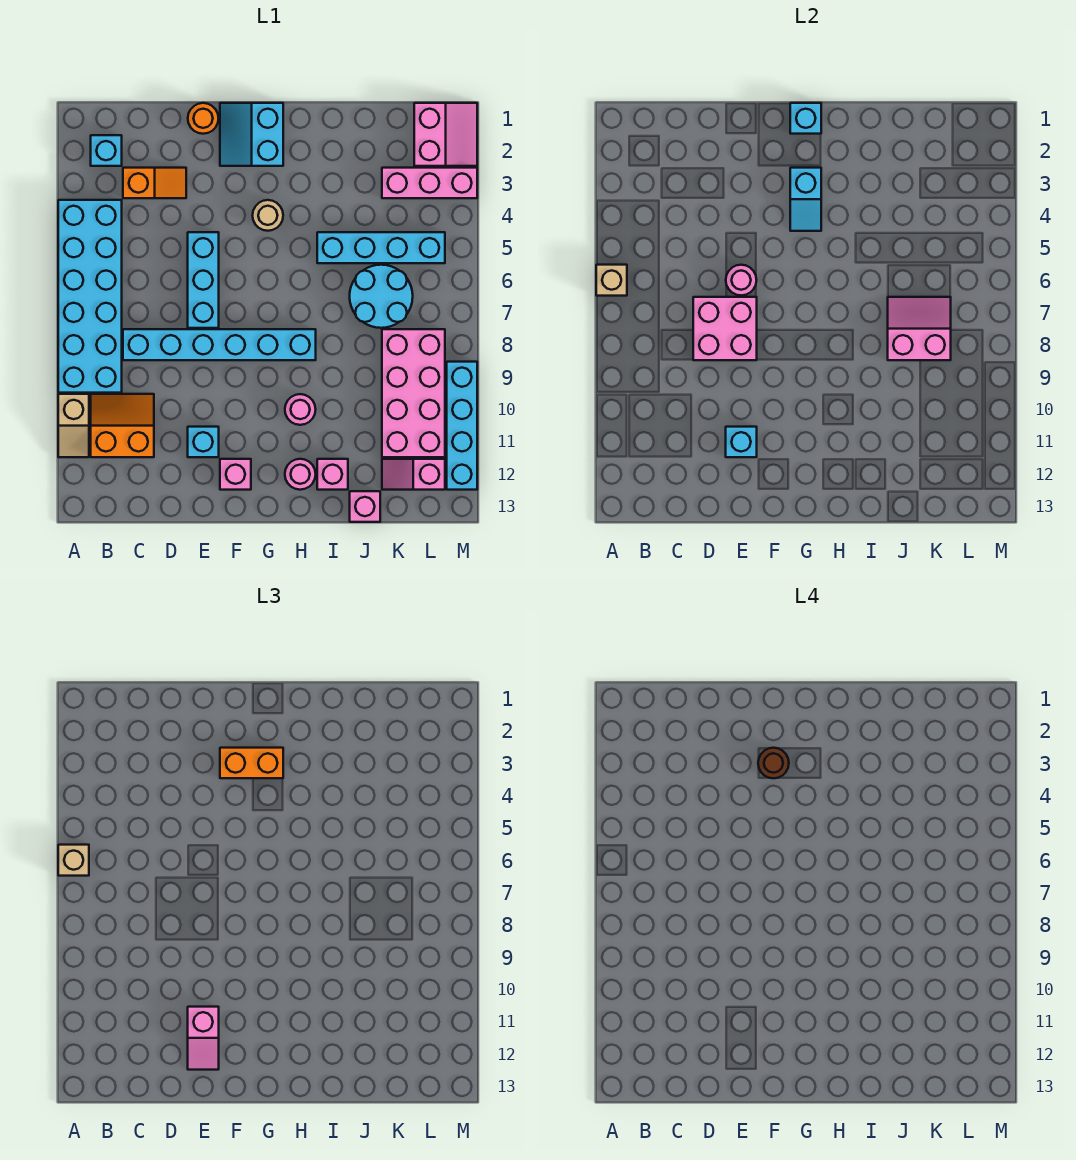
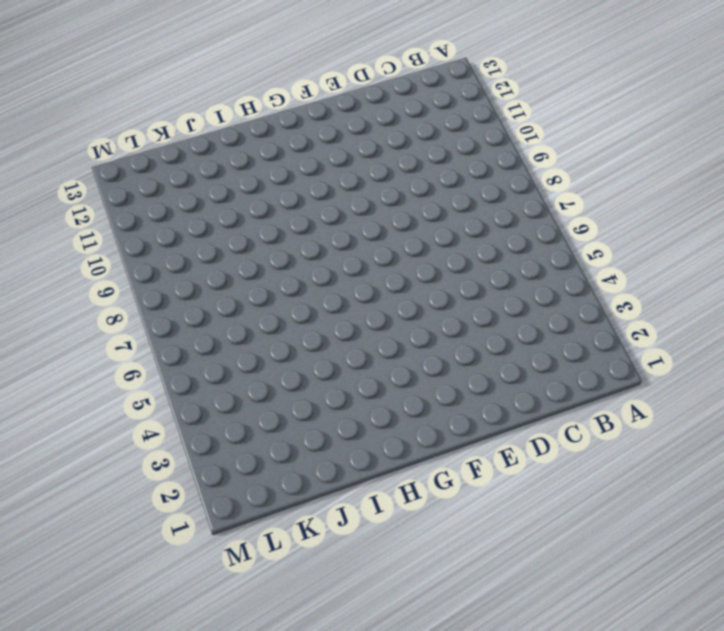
none -> cyan brick A4:B9 level 1
none -> tan slope A10:A11 level 1 top 10
none -> cyan brick B2 level 1
none -> orange slope B10:C11 level 1 top 11

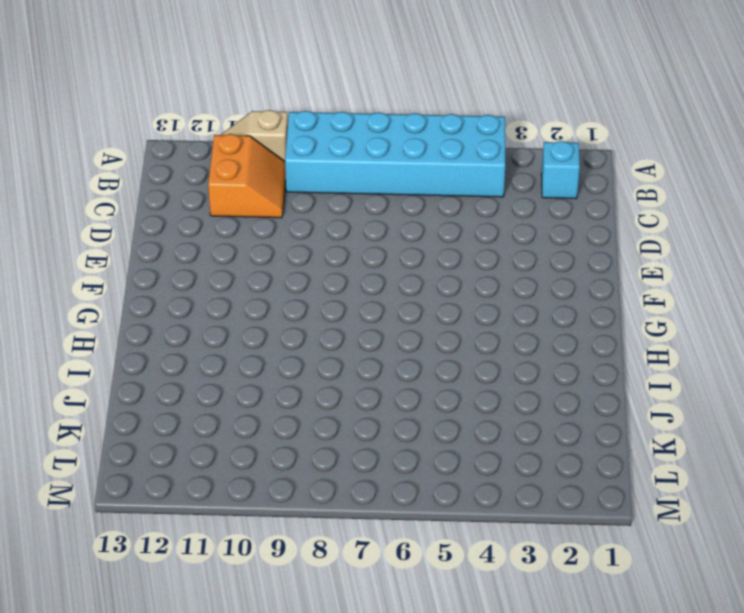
none -> orange slope C3:D3 level 1 top C
none -> cyan brick C8:H8 level 1
none -> orange round brick E1 level 1
none -> cyan brick E5:E7 level 1

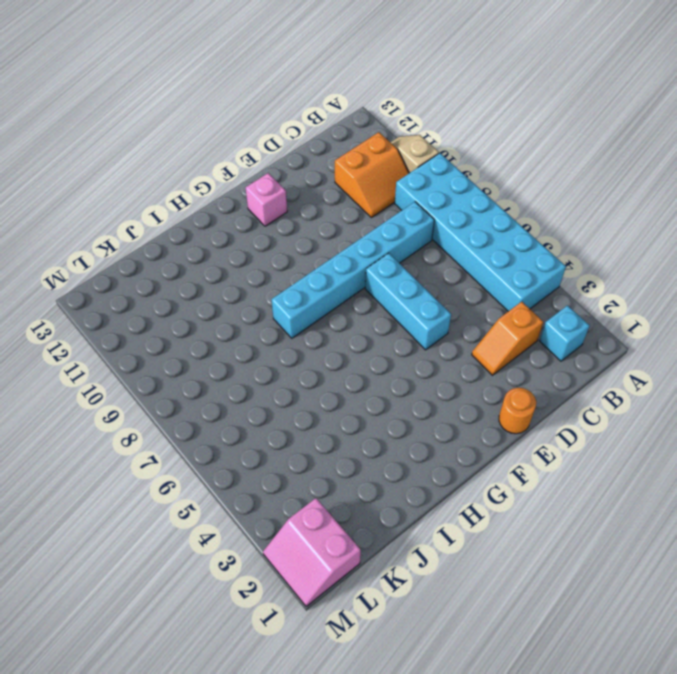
none -> cyan brick E11 level 1
none -> cyan slope F1:G2 level 1 top G
none -> tan round brick G4 level 1
none -> pink round brick H10 level 1

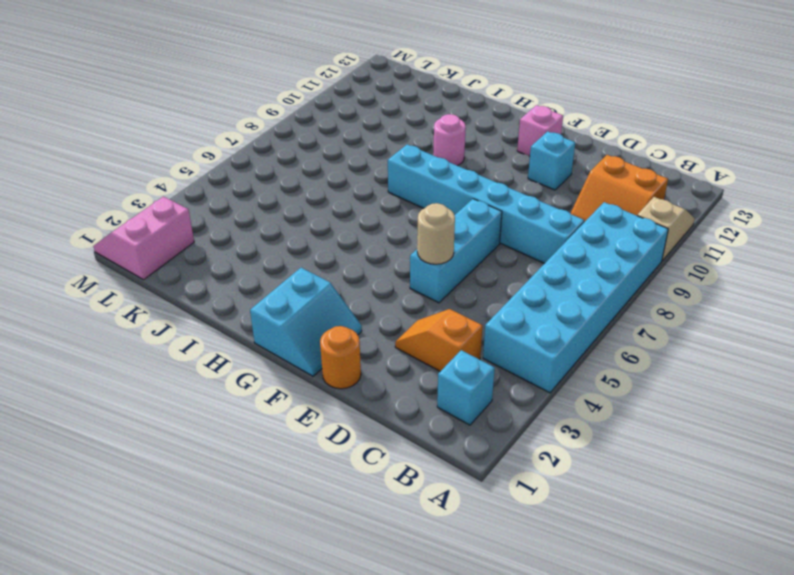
tan round brick E5 level 2 -> tan round brick G4 level 1
none -> pink round brick H12 level 1
none -> cyan brick I5:L5 level 1
none -> pink brick I12 level 1
none -> cyan round brick J6:K7 level 1

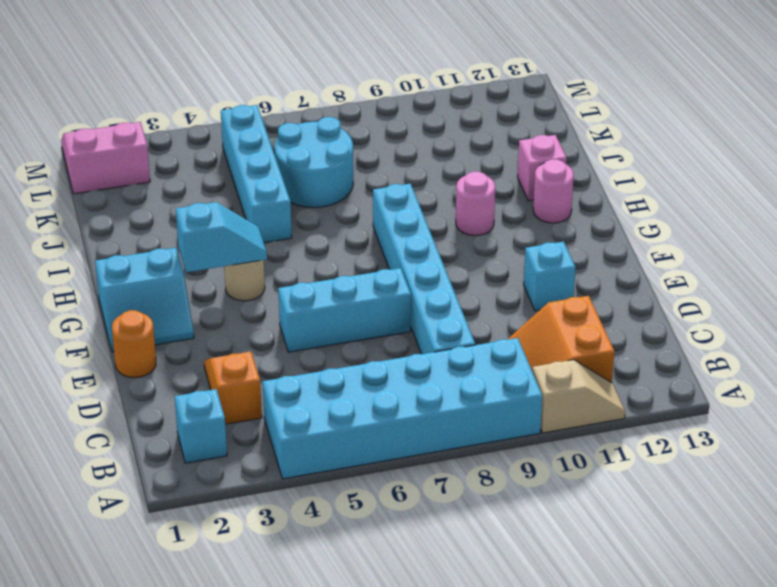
none -> pink brick F12 level 1
none -> pink brick J13 level 1
none -> pink brick K3:M3 level 1
none -> pink brick K8:L11 level 1

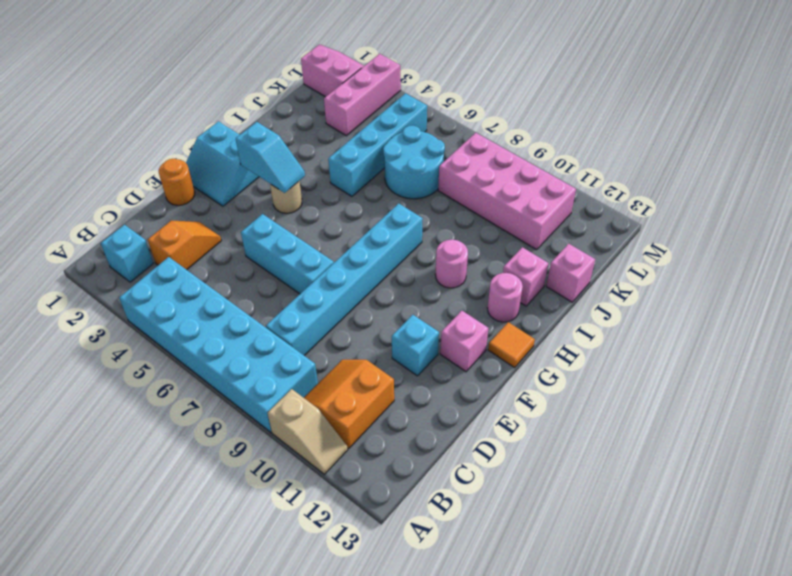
orange tile G13 level 1 -> none
none -> pink slope K12:L12 level 1 top L
none -> cyan brick M9:M12 level 1
none -> tan brick A6 level 2
none -> pink brick D7:E8 level 2

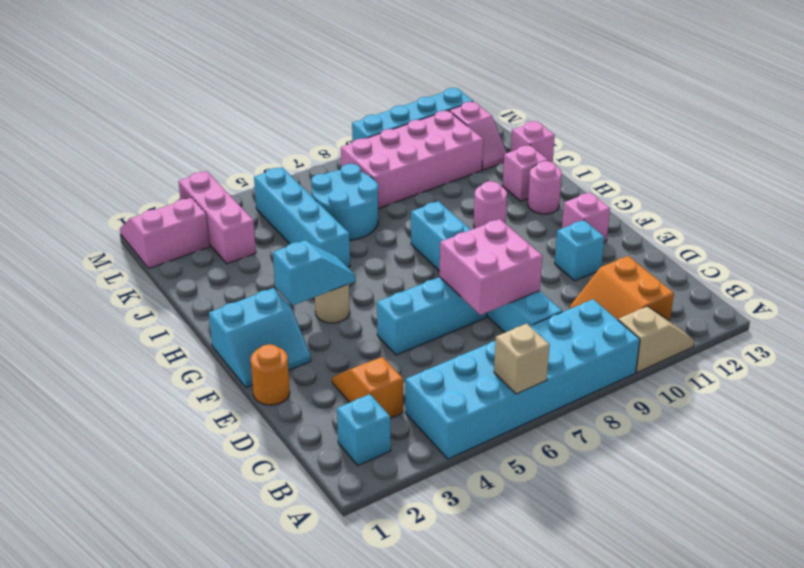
none -> pink round brick E6 level 2
none -> cyan brick E11 level 2
none -> cyan brick G1 level 2
none -> pink slope J7:K8 level 2 top 8

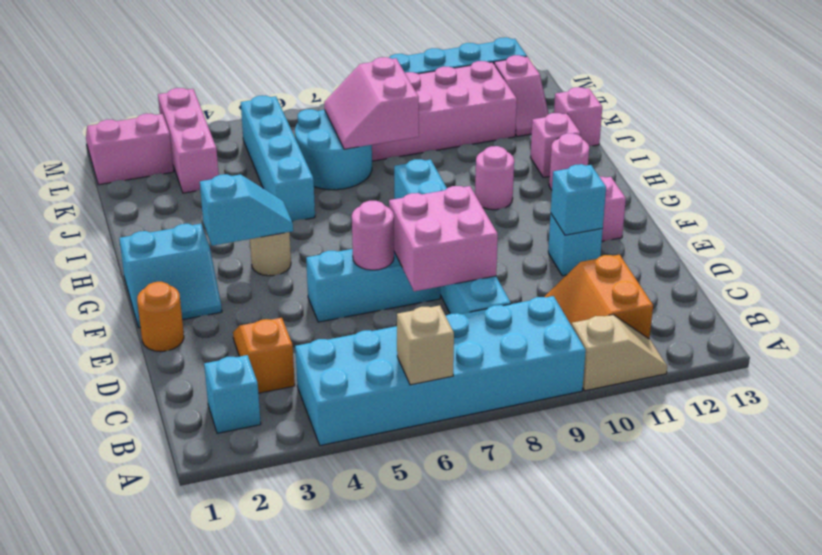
none -> cyan brick G1 level 2
none -> tan brick A6 level 3
none -> pink slope E11:E12 level 3 top 11
none -> orange brick F3:G3 level 3

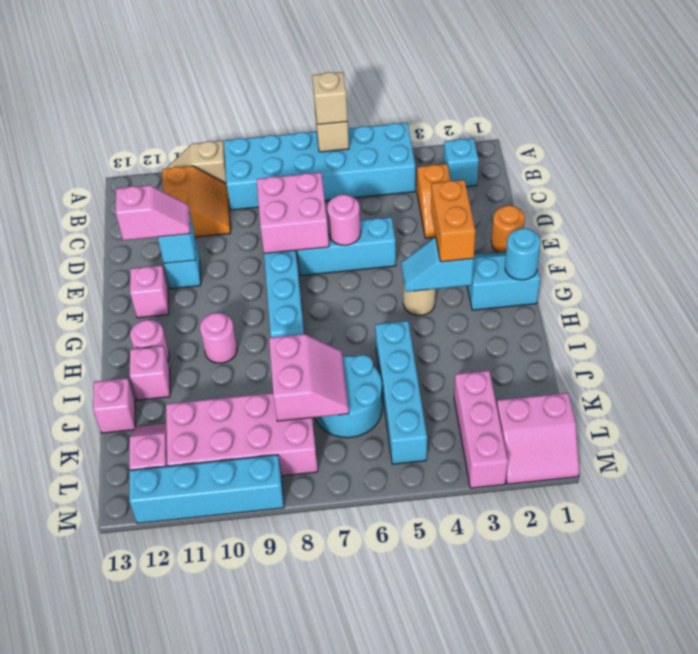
pink slope E11:E12 level 3 top 12 -> pink slope E11:E12 level 3 top 11
cyan round brick G1 level 2 -> cyan brick G1 level 2
none -> brown round brick F3 level 4

